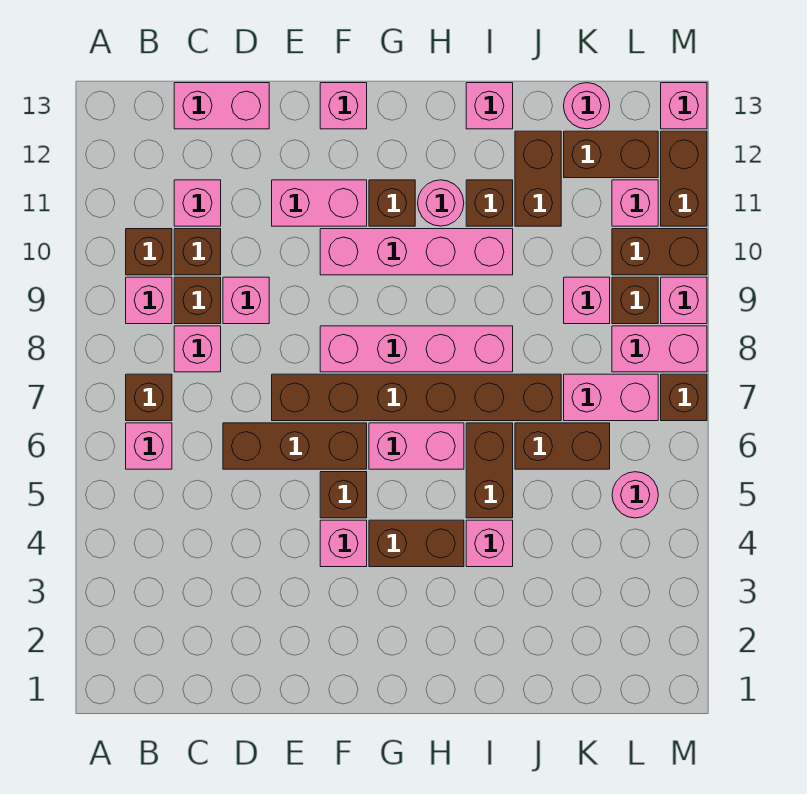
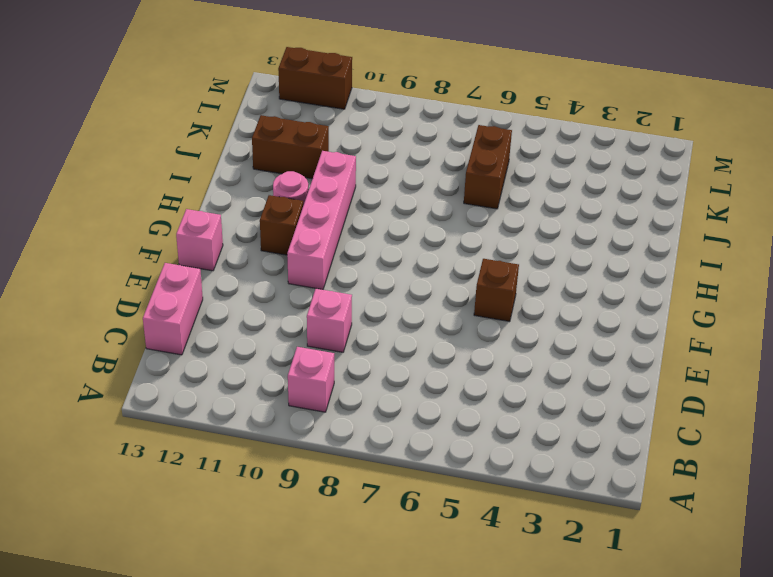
none -> pink brick B6 level 1
none -> brown brick B7 level 1
none -> brown brick B10 level 1
none -> pink brick C8 level 1

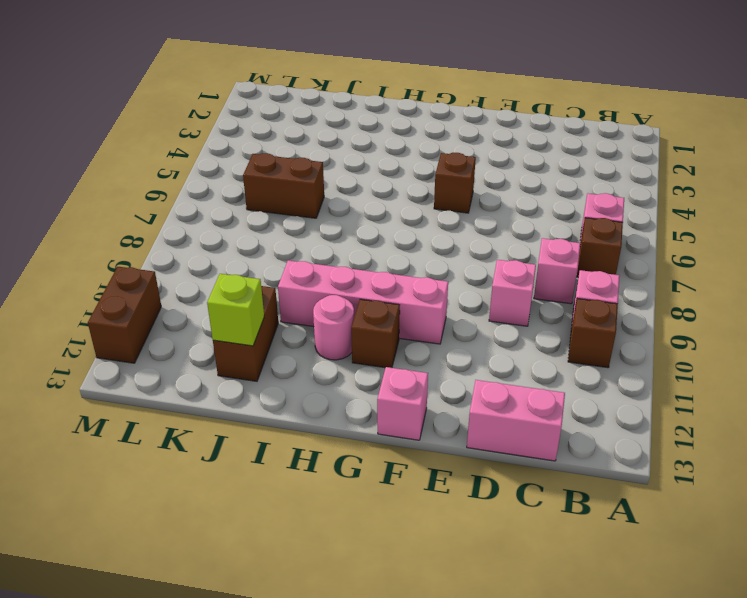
lime brick J12 level 2 -> none
none -> brown brick C9 level 1
none -> brown brick C10 level 1
none -> pink brick C11 level 1
none -> brown brick D6:F6 level 1

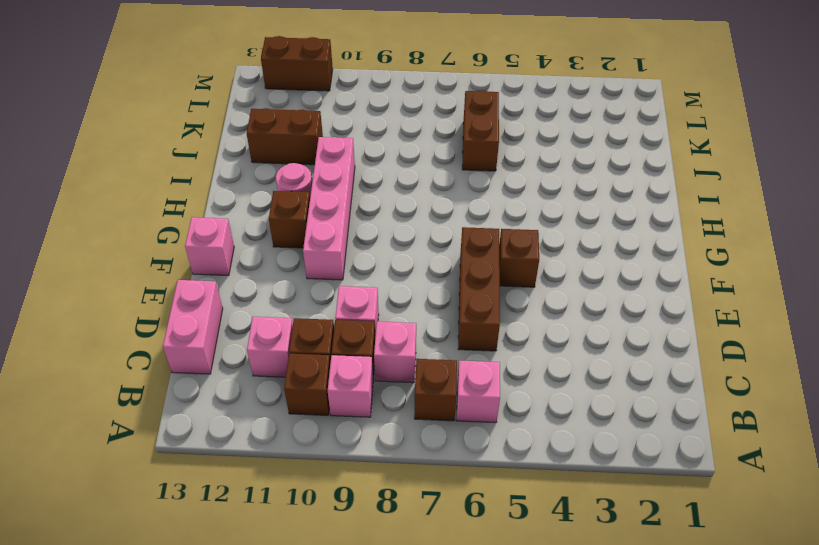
none -> brown brick E7:J7 level 1
none -> pink brick E11:F11 level 1
none -> pink brick F4 level 1
none -> pink brick F8:I8 level 1

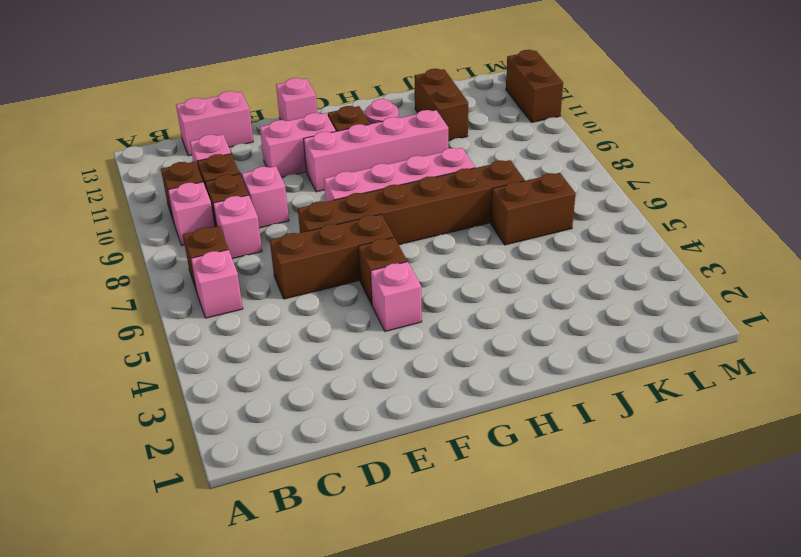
none -> brown brick G4:H4 level 1
none -> pink brick G6:H6 level 1
none -> pink brick I4 level 1
none -> brown brick I5:I6 level 1

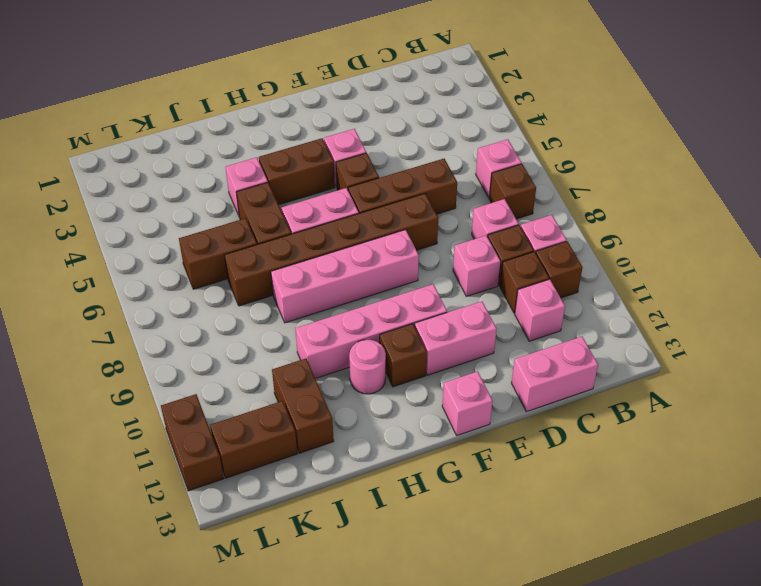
none -> brown brick I11 level 1
none -> pink brick I13 level 1
none -> pink brick K7:L7 level 1
none -> pink brick K9 level 1

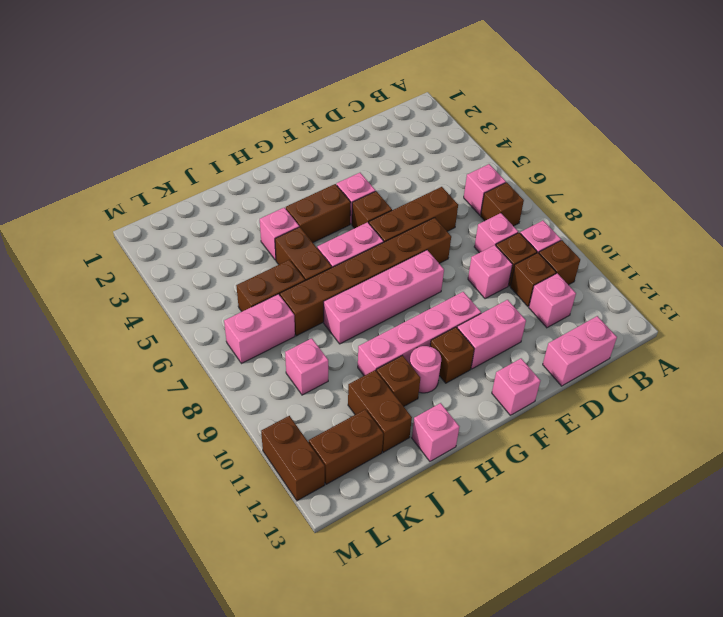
none -> pink round brick K13 level 1
none -> pink round brick L5 level 1
none -> pink brick L8:M8 level 1
none -> brown brick L9 level 1

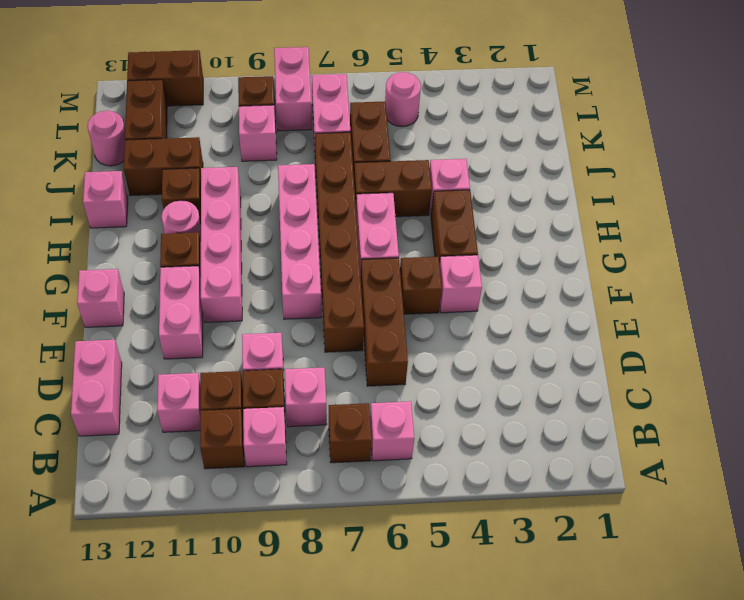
none -> brown brick L10:M10 level 1
none -> pink brick L11 level 1
none -> brown brick M7 level 1
none -> pink brick M9 level 1

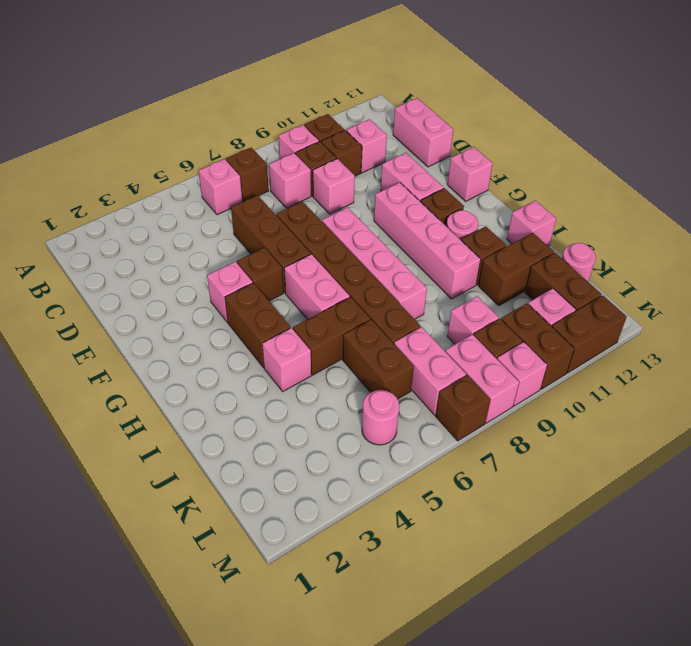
none -> pink brick M13 level 1

